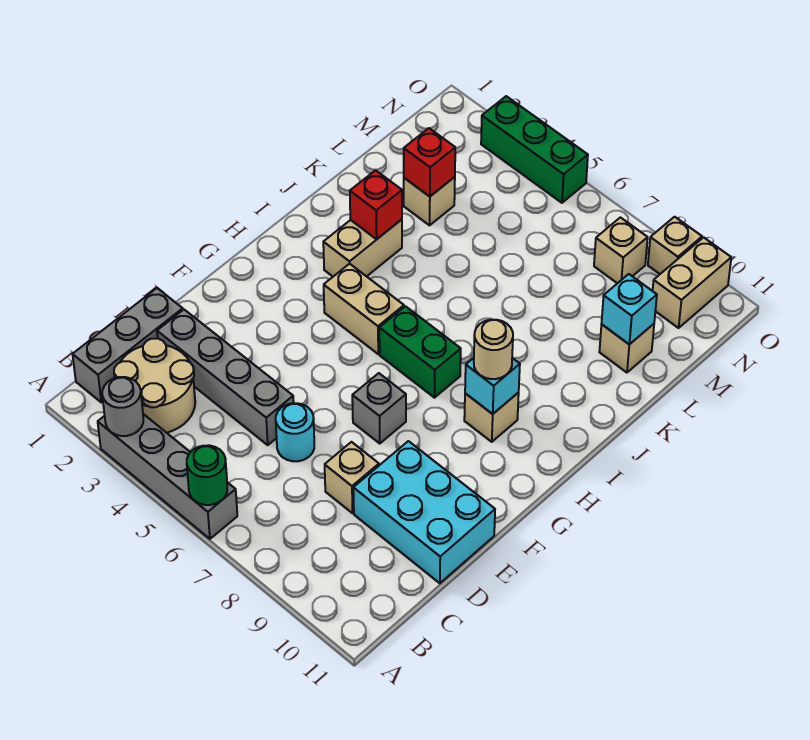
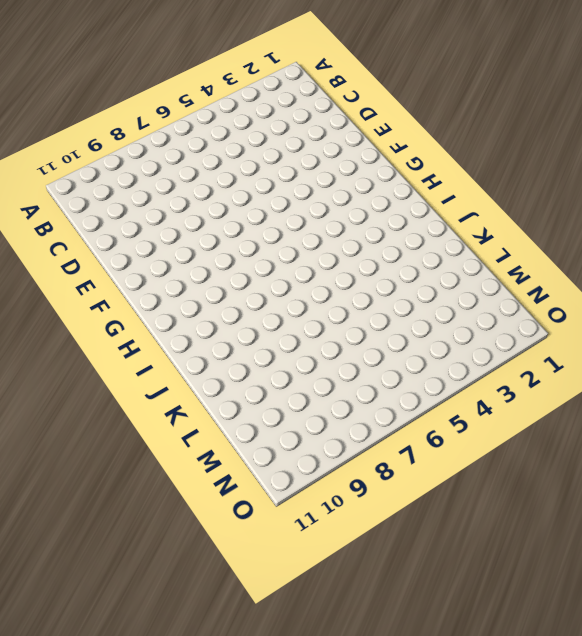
none -> grey brick A3:A6 level 1
none -> grey brick B1:D1 level 1
none -> tan round brick B2:C3 level 1

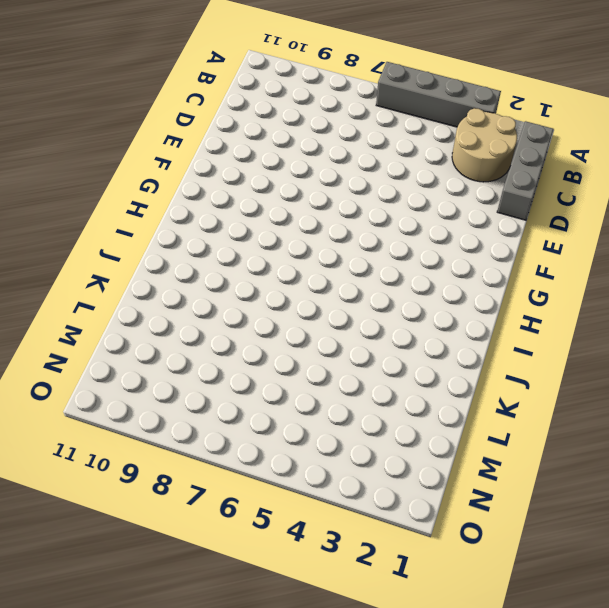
none -> grey brick D2:D5 level 1
none -> cyan round brick D6 level 1
none -> tan brick D8 level 1

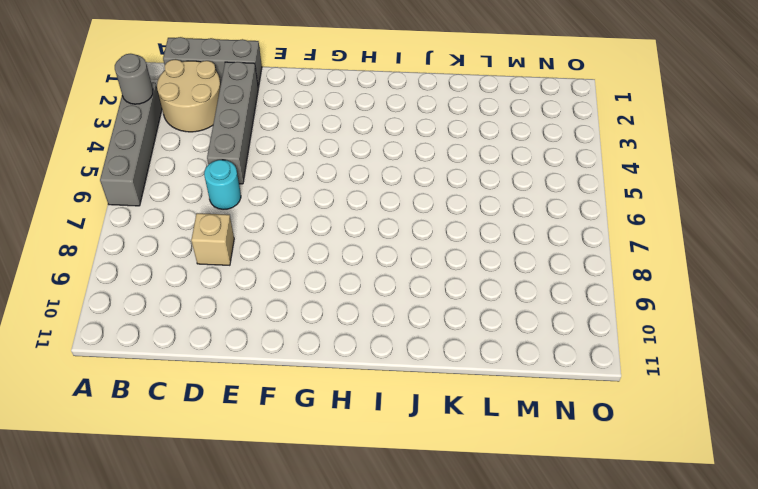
none -> cyan brick D9:E11 level 1
none -> grey brick F7 level 1
none -> tan brick H4:H5 level 1

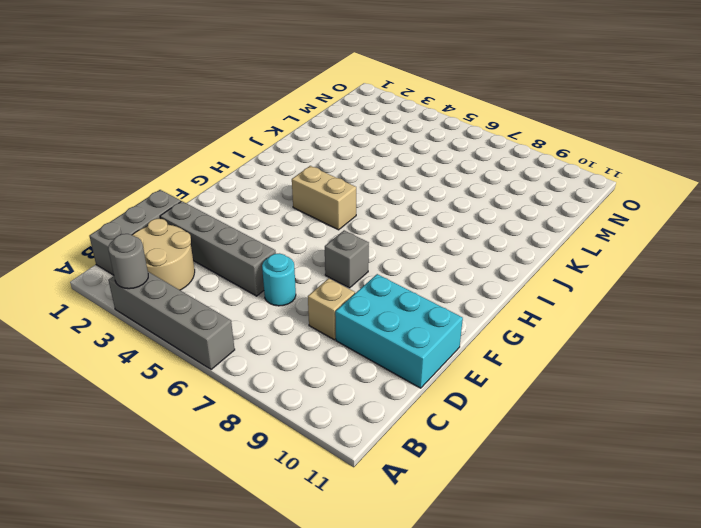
none -> green brick H6:H7 level 1
none -> tan brick H9 level 1
none -> tan brick I3:J3 level 1

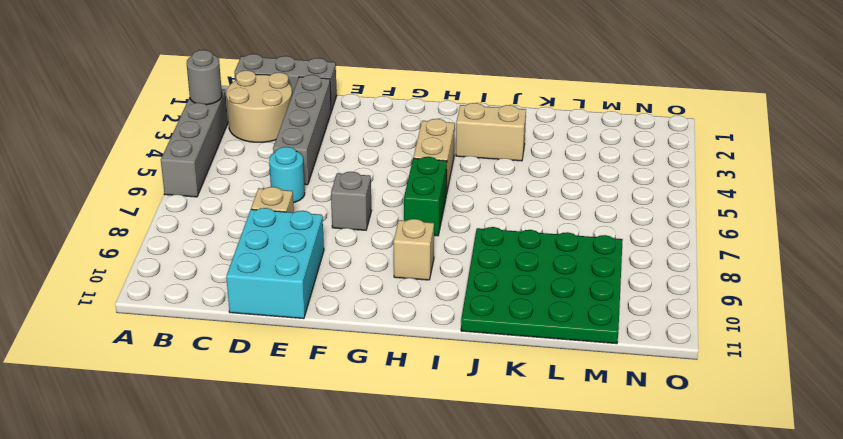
green plate J8:M11 level 1 -> tan brick L10 level 1
none -> tan brick L3 level 1
none -> tan brick N8 level 1
none -> tan brick N10:O10 level 1

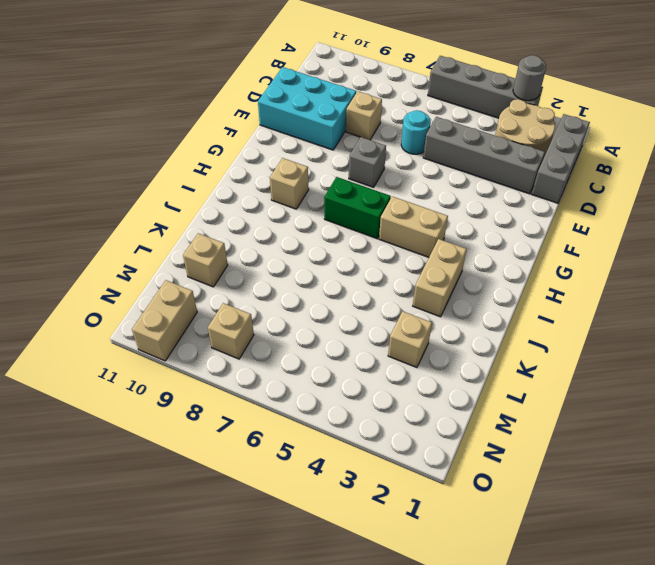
none -> green brick O3:O5 level 1
none -> tan brick O9 level 1
none -> green round brick A6 level 2

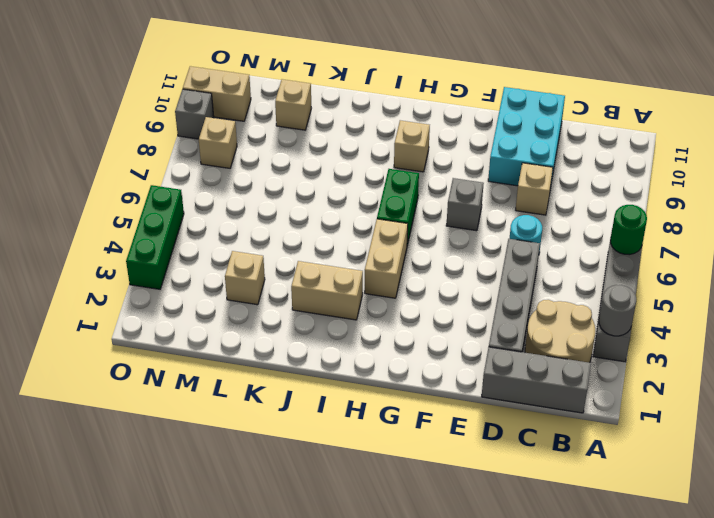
grey brick O9 level 1 -> tan brick O9 level 1
none -> cyan brick H9 level 2
none -> red brick J3 level 2
none -> red brick L3 level 2

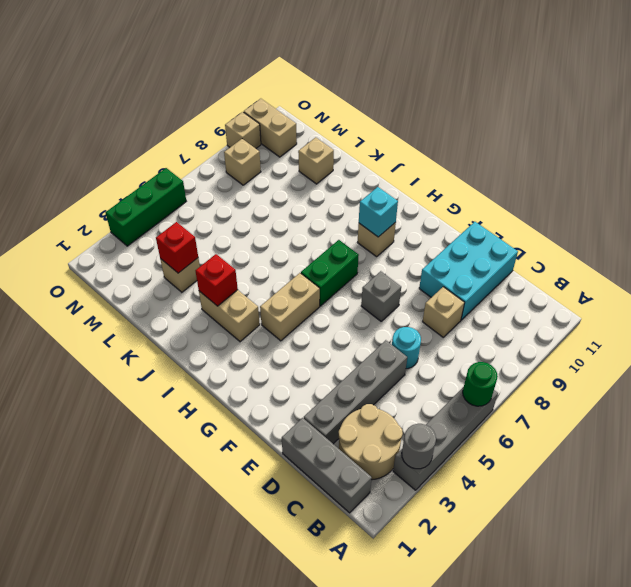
none -> cyan brick L10 level 2
none -> tan round brick H9 level 3

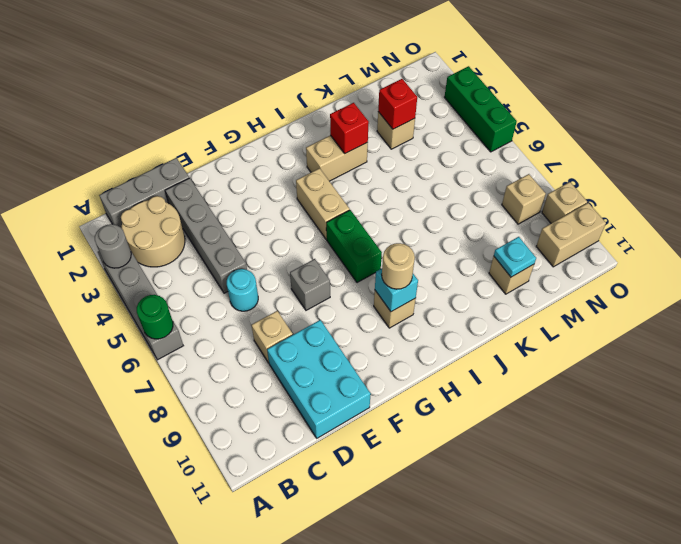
cyan plate L10 level 2 -> cyan brick L10 level 2

